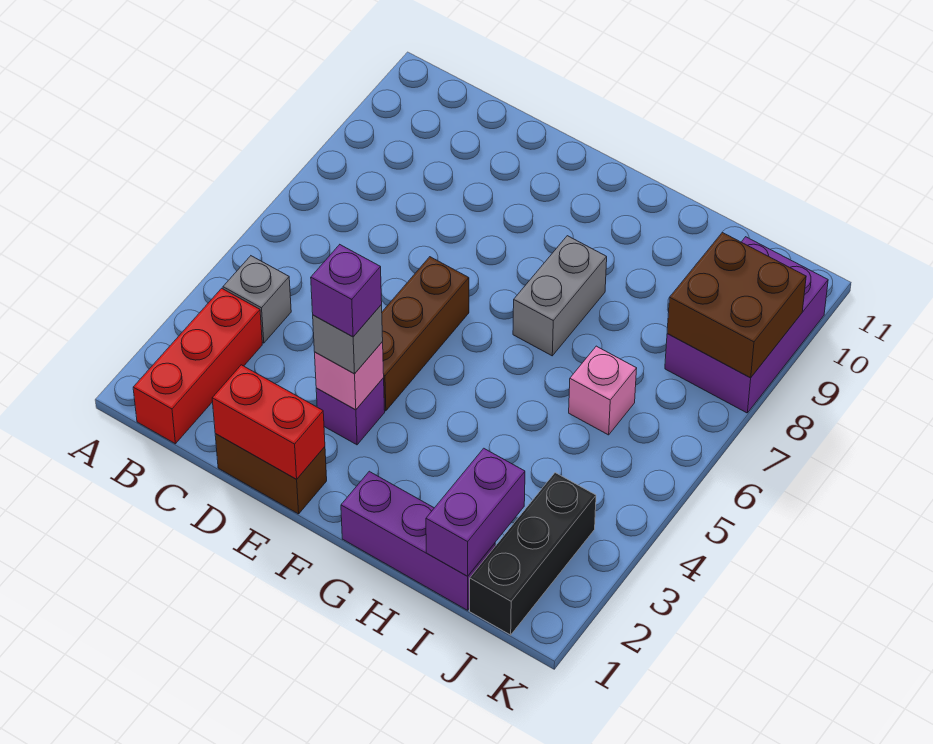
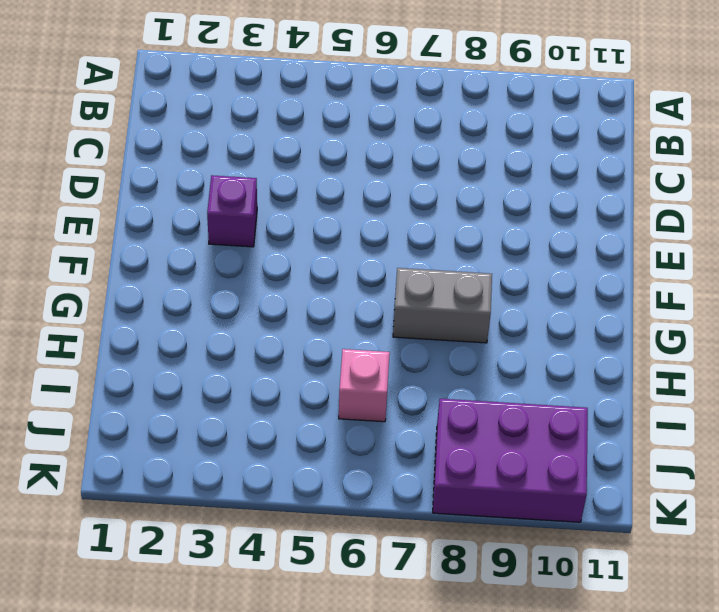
none -> red brick B1:B3 level 1
none -> grey brick B4 level 1
none -> brown brick D1:E1 level 1

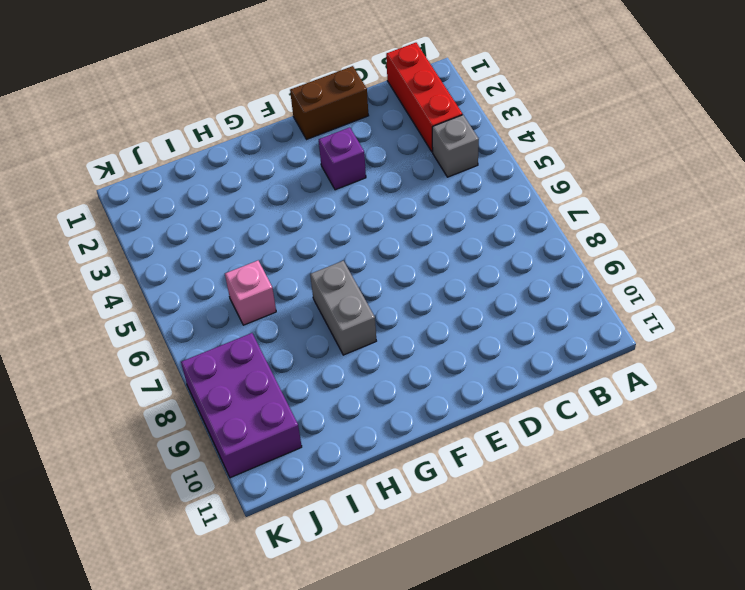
none -> brown brick E4:E6 level 1
none -> purple brick G1:I1 level 1
none -> black brick J1:J3 level 1

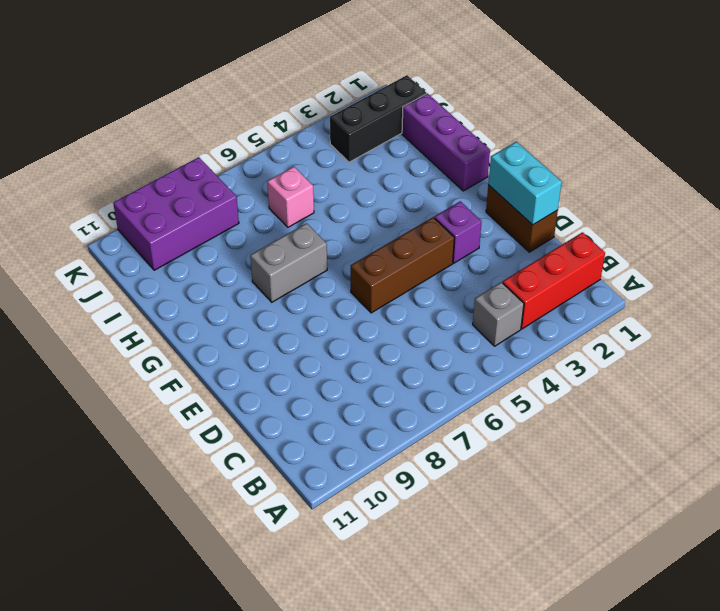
cyan brick D1:E1 level 2 -> red brick D1:E1 level 2
none -> pink brick E3 level 2
none -> purple brick I1:I2 level 2
none -> brown brick J8:K9 level 2

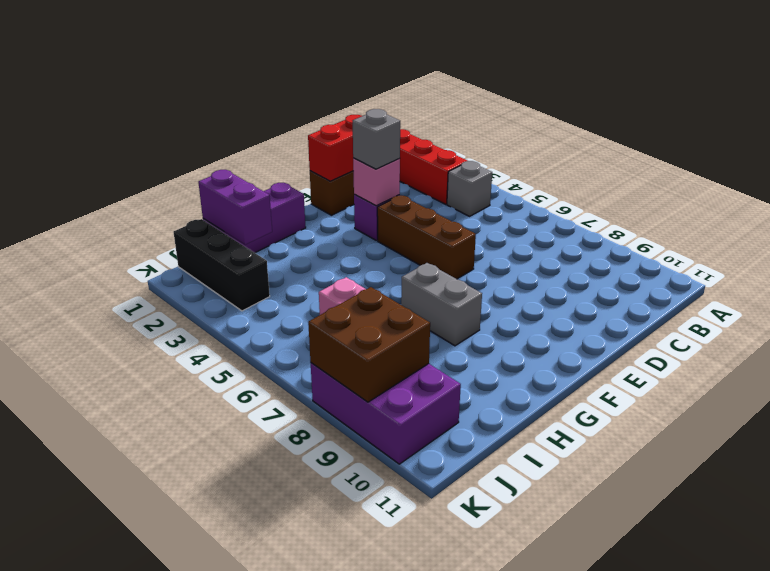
none -> purple brick E3 level 4

